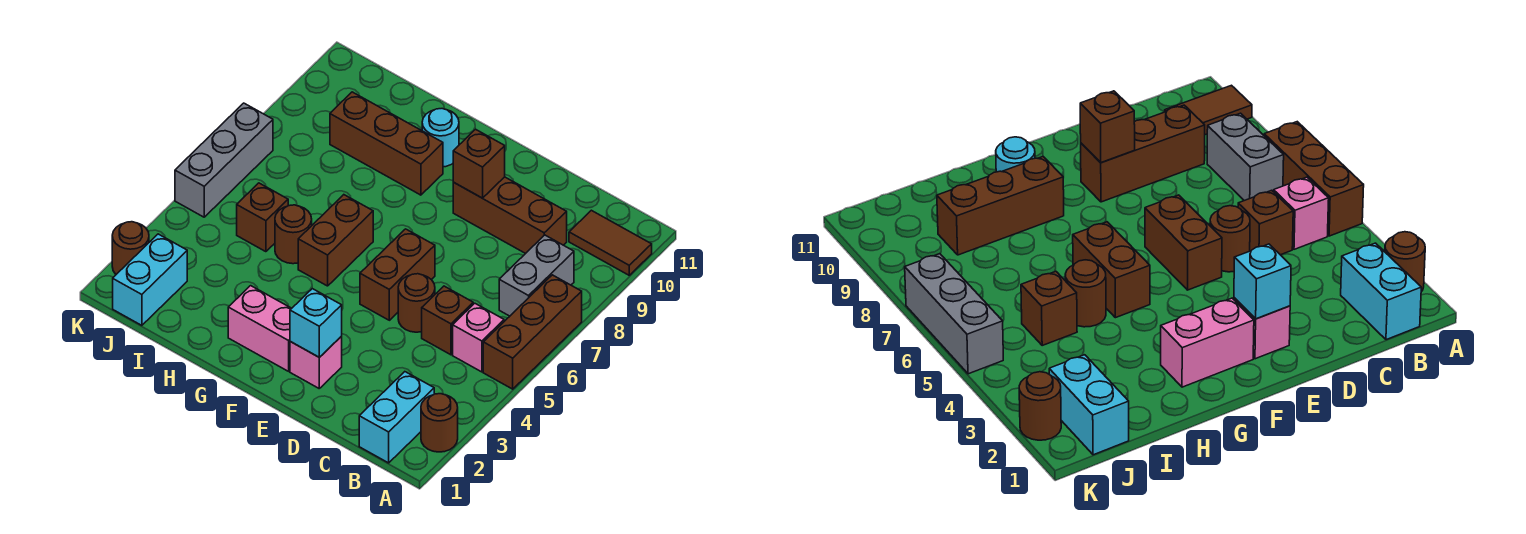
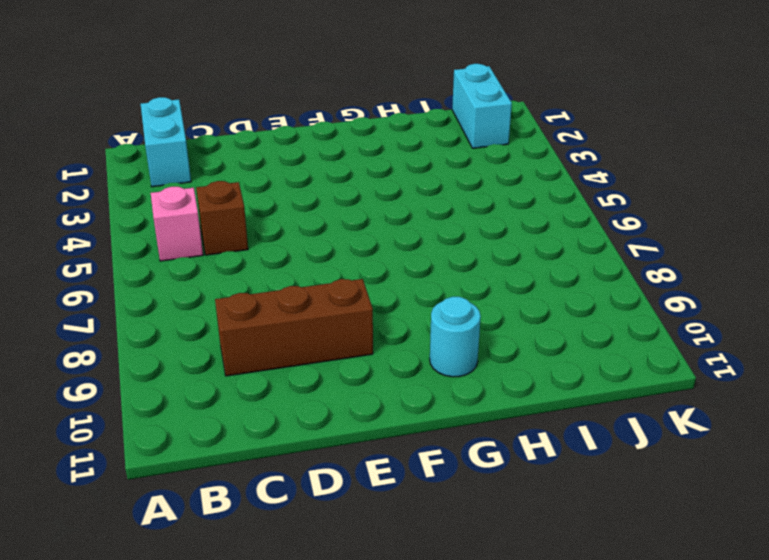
none -> brown round brick A2 level 1
none -> brown brick A5:A7 level 1
none -> brown tile A10:B10 level 1

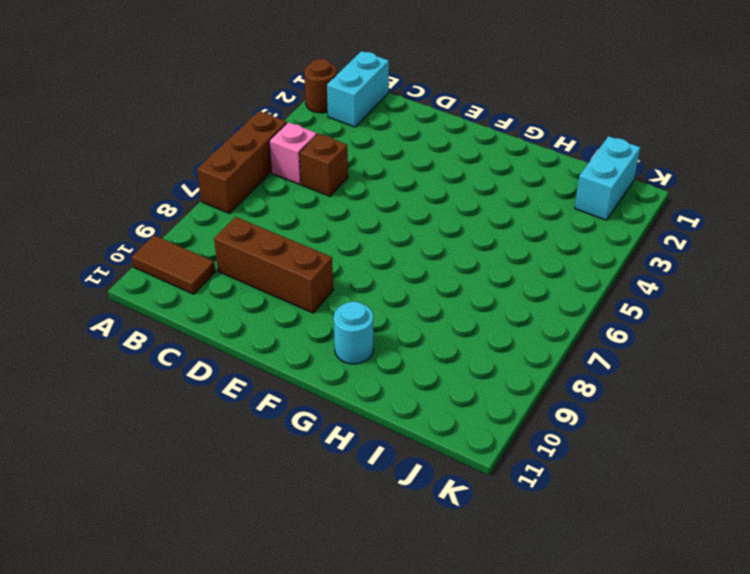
none -> grey brick B7:B8 level 1
none -> brown round brick D5 level 1
none -> pink brick E2 level 1

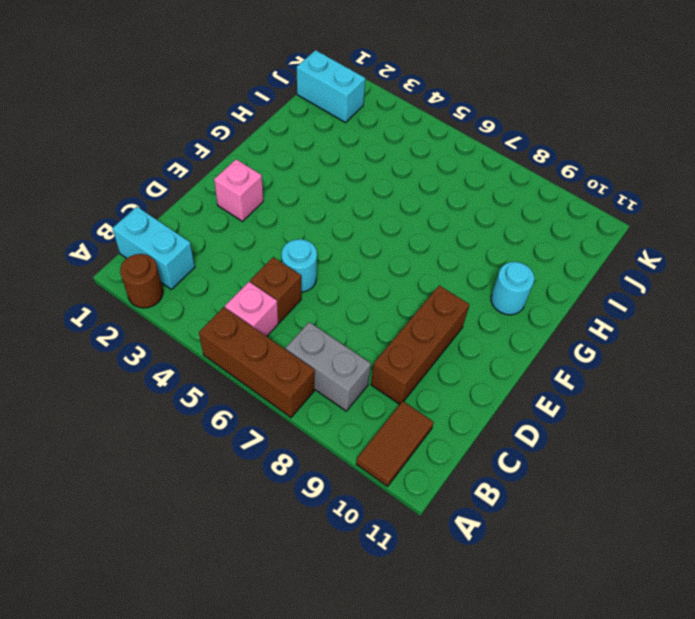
cyan round brick D5 level 1 -> brown round brick D5 level 1
none -> brown brick E5:E6 level 1
none -> pink brick F2:G2 level 1
none -> brown brick G5:G6 level 1

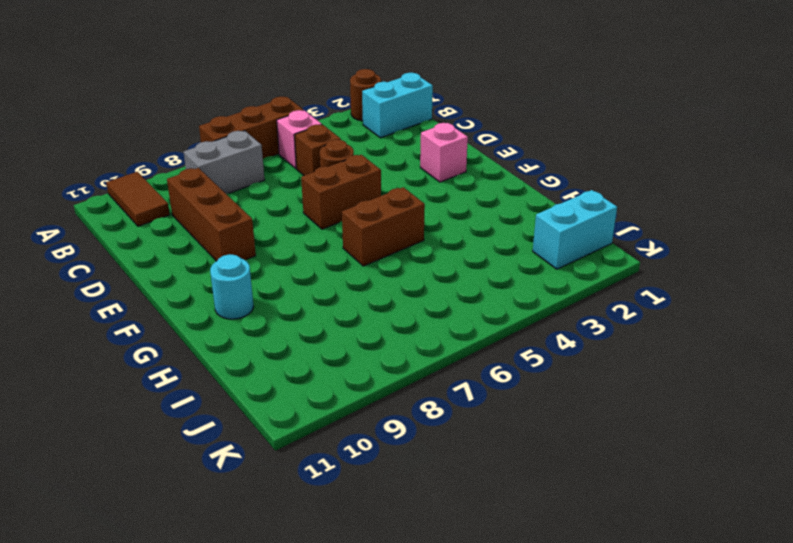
none -> pink brick F2:G2 level 1
none -> brown brick G9:I9 level 1
none -> brown round brick H5 level 1

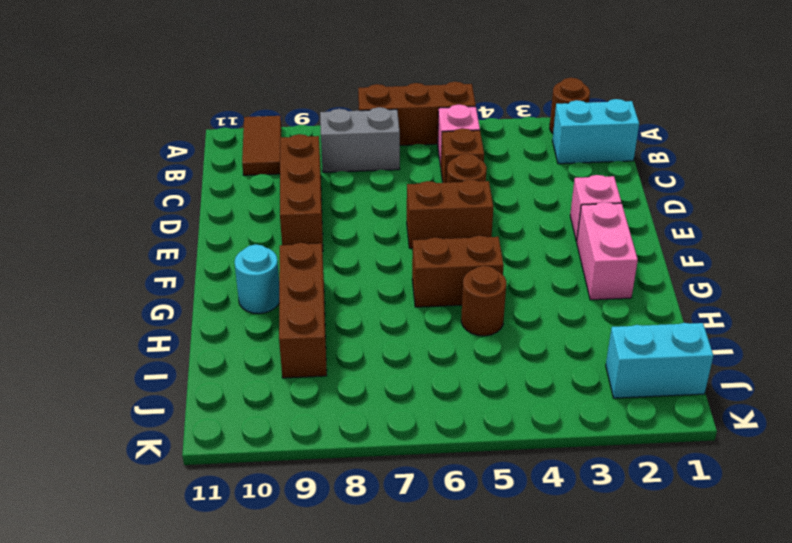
none -> brown brick I5 level 1
none -> brown round brick K2 level 1
none -> grey brick K5:K7 level 1

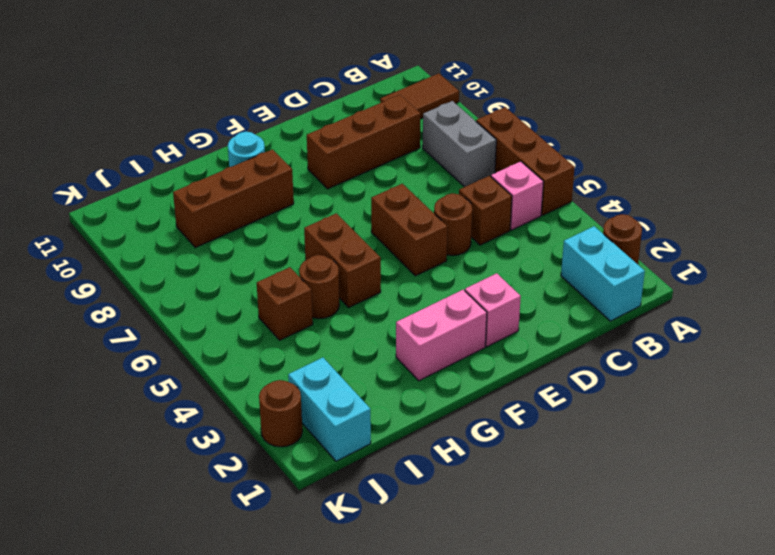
none -> grey brick K5:K7 level 1
none -> cyan brick E2 level 2
none -> brown brick E9 level 2

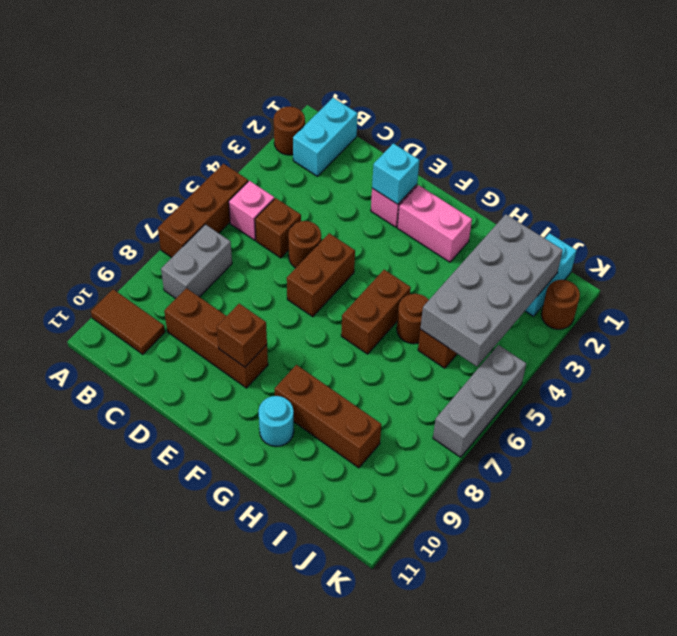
grey brick I2:J5 level 2 -> none

